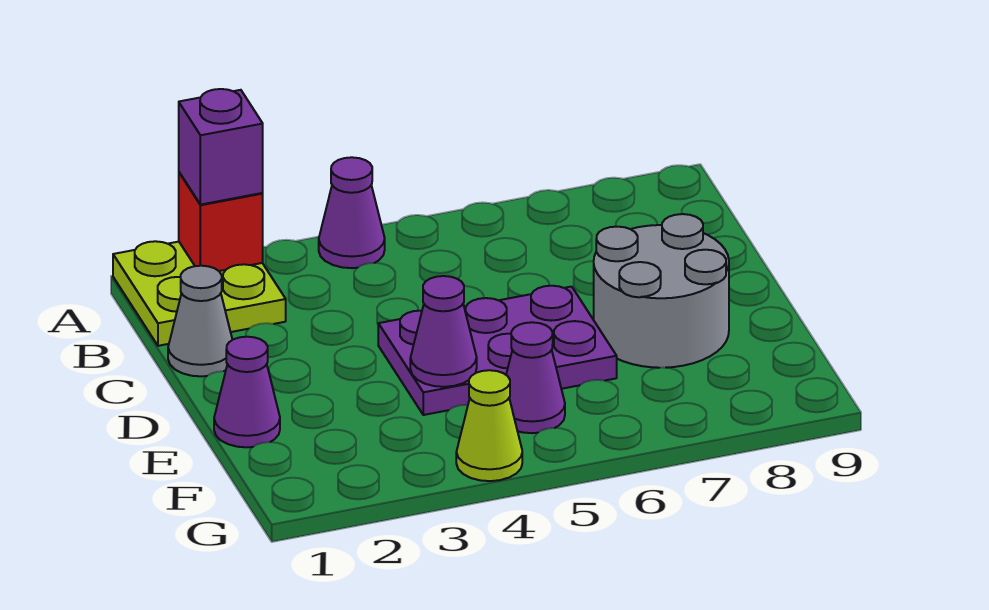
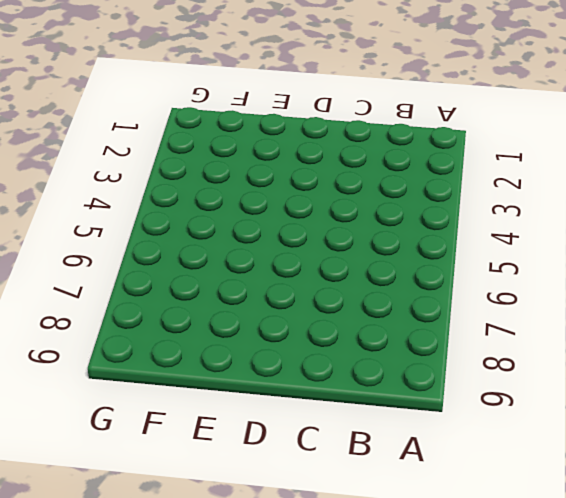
none -> lime plate A1:B2 level 1
none -> purple cone A4 level 1

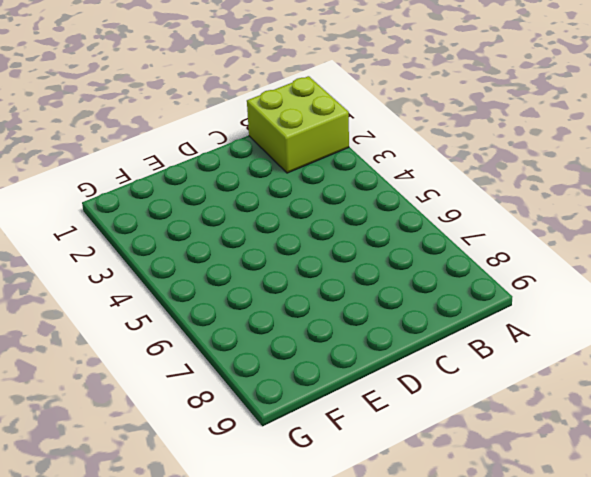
lime brick A1:B2 level 1 -> lime plate A1:B2 level 1
none -> purple cone A4 level 1
none -> grey cone C1 level 1

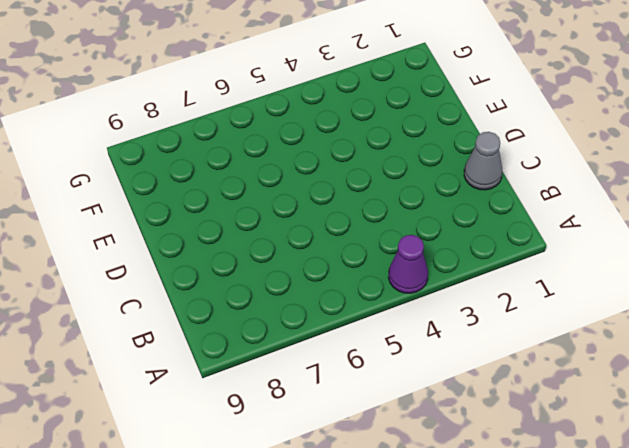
none -> lime plate A1:B2 level 1
none -> purple plate D4:E6 level 1

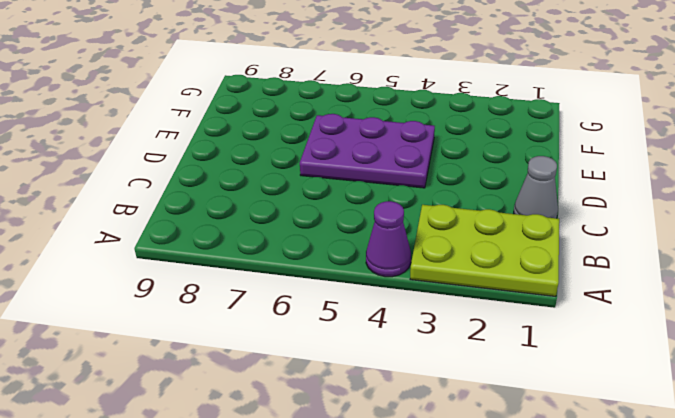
lime plate A1:B3 level 1 -> lime plate A1:B2 level 1
none -> grey round brick D7:E8 level 1
none -> purple cone E1 level 1

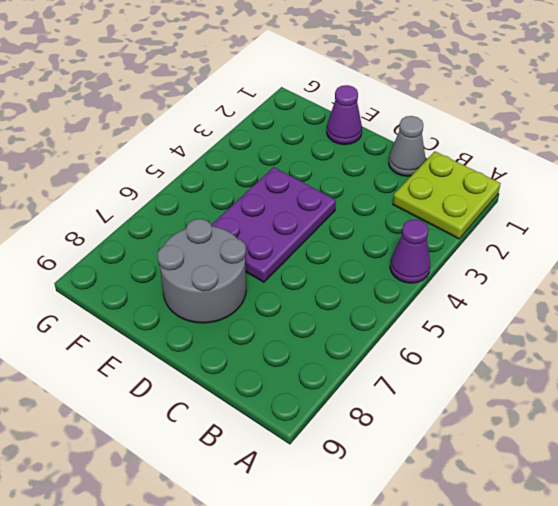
none -> purple cone F5 level 1
none -> lime cone G4 level 1

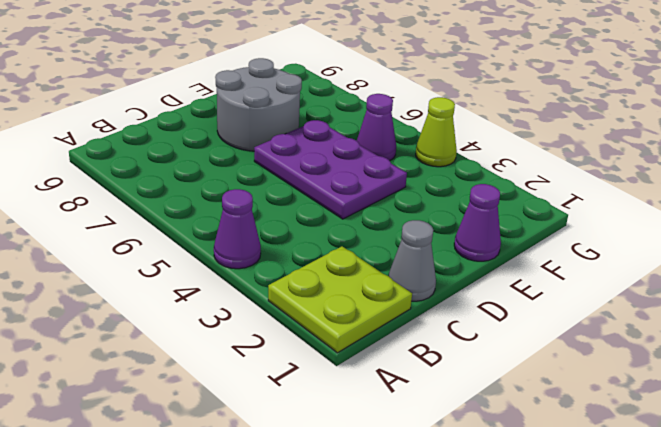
none -> red brick A2 level 2
none -> purple cone E4 level 2

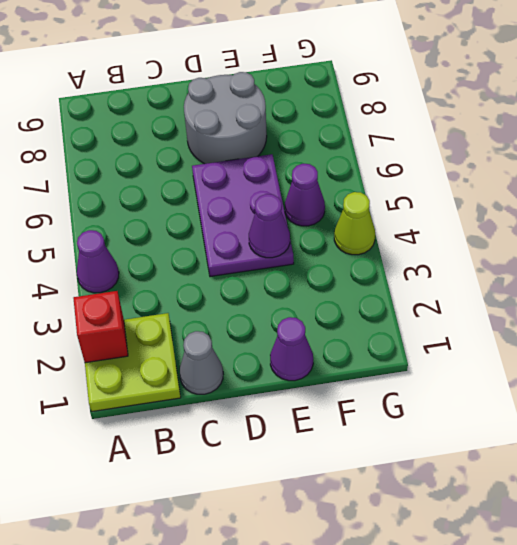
none -> purple brick A2 level 3

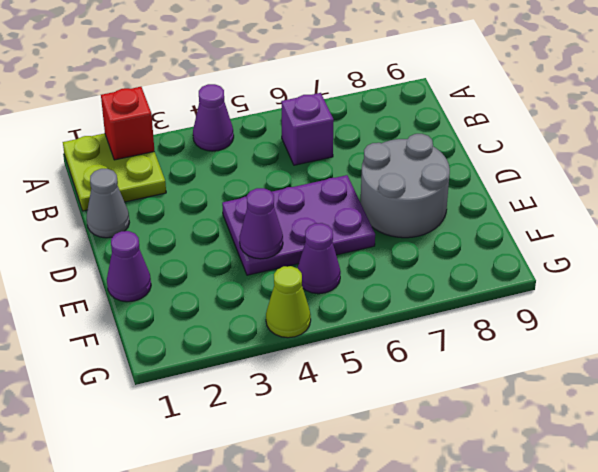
purple brick B6 level 1 -> purple brick A2 level 3

